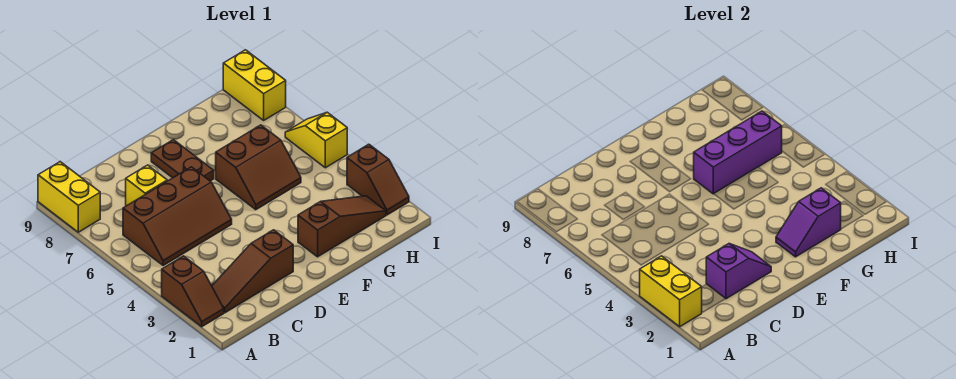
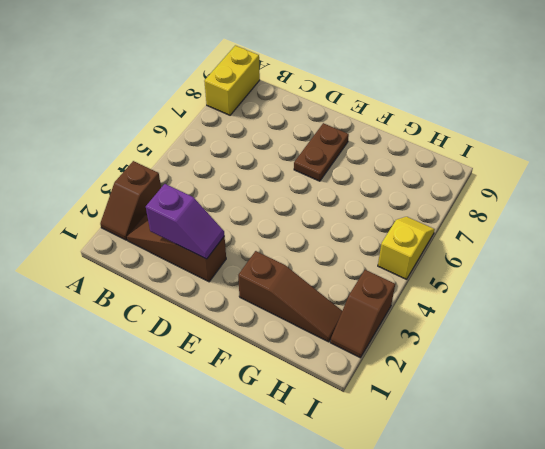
none -> brown slope B5:D6 level 1 top 6
none -> yellow brick C7 level 1
none -> brown slope F5:G6 level 1 top 6

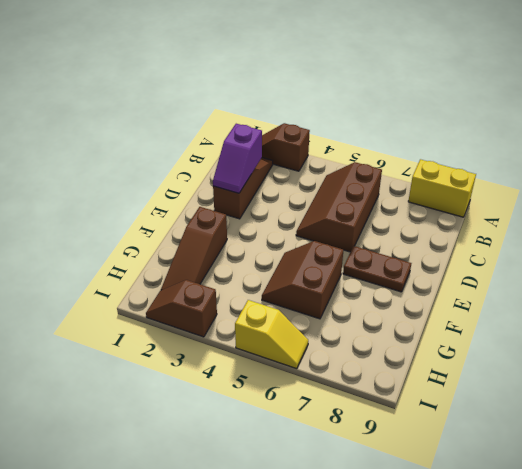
none -> yellow brick C7 level 1
none -> yellow brick I8:I9 level 1
none -> yellow brick A2:A3 level 2

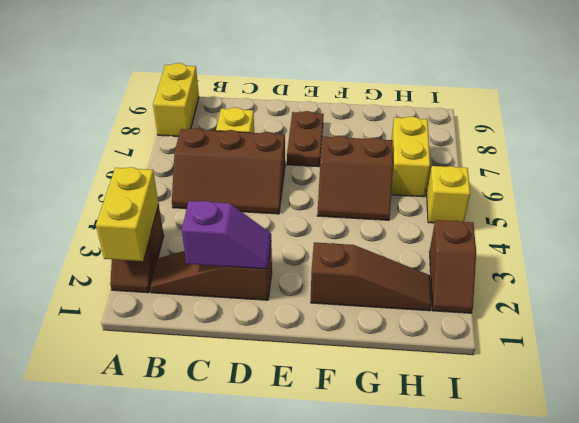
yellow brick H6:H7 level 1 -> yellow brick I8:I9 level 1
none -> purple slope F2:G2 level 2 top G
none -> purple brick F6:H6 level 2

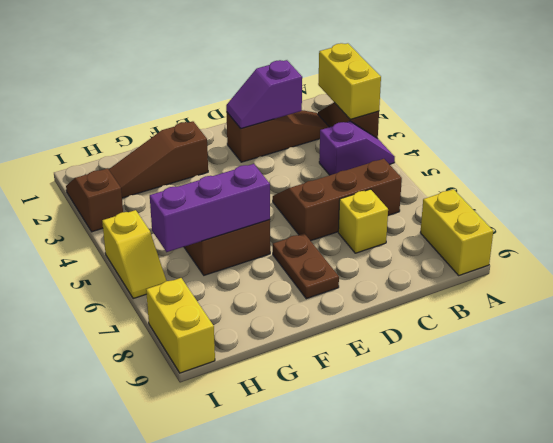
purple slope A4:B4 level 1 top B -> purple slope F2:G2 level 2 top G

